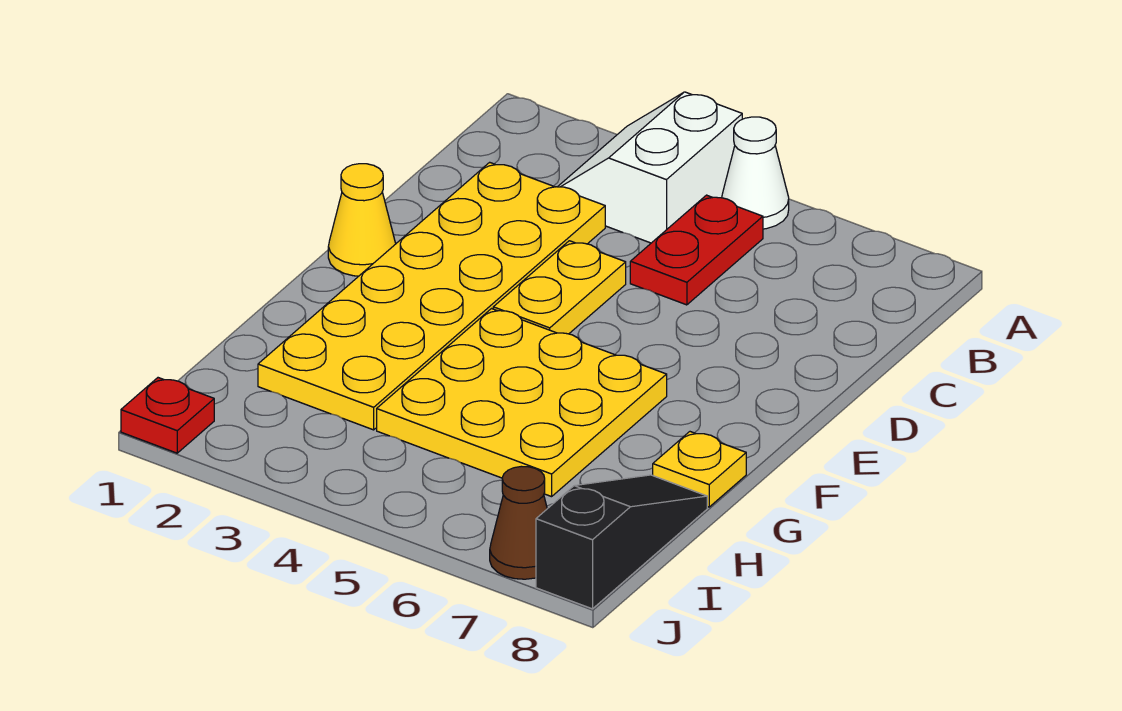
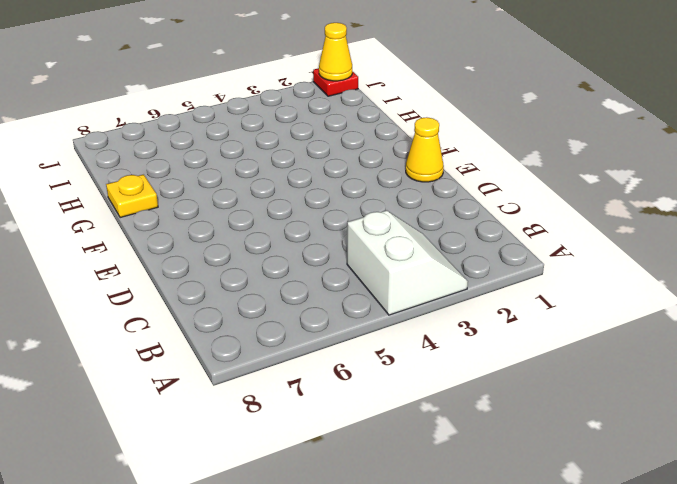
yellow cone J1 level 2 -> none
none -> white cone A5 level 1
none -> red plate B5:C5 level 1

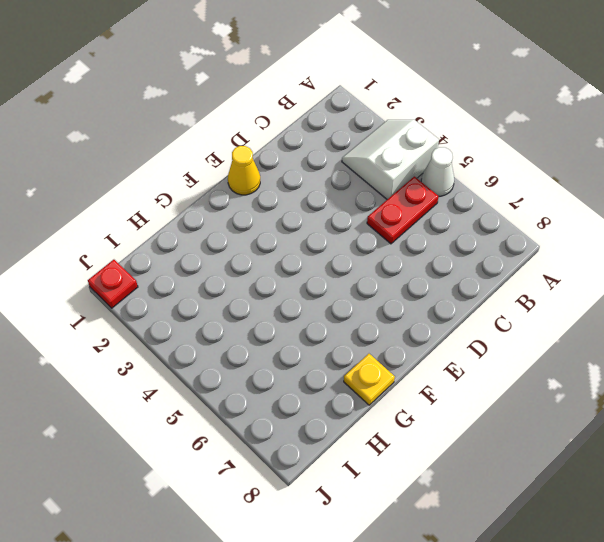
none -> yellow plate C2:H3 level 1
none -> yellow plate D4:E4 level 1

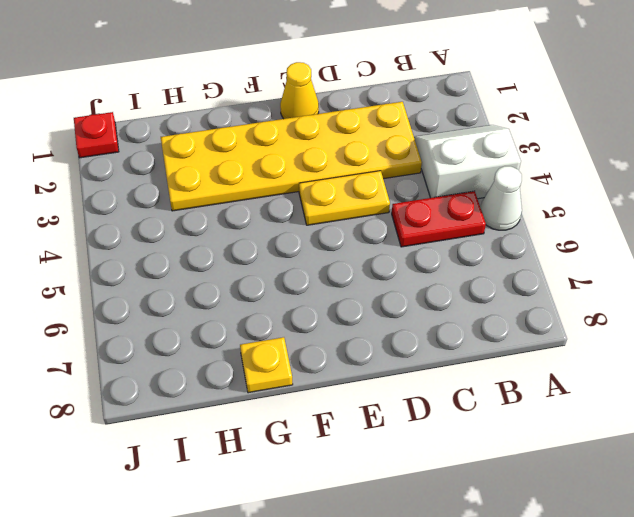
none -> yellow plate F4:H6 level 1
none -> black slope H8:J8 level 1 top J

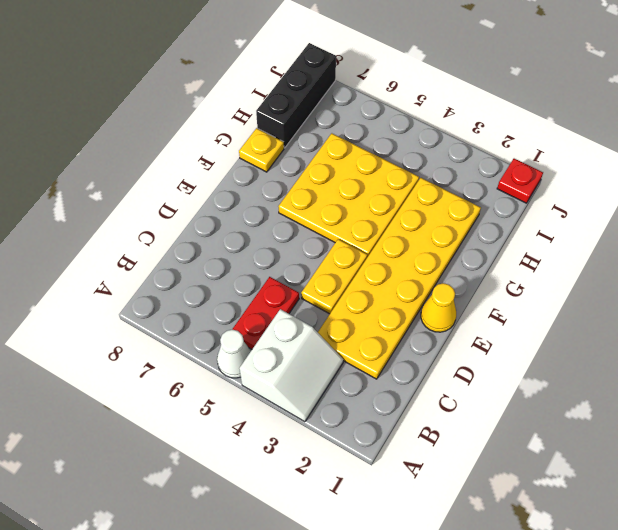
black brick H8:J8 level 1 -> black slope H8:J8 level 1 top J
none -> brown cone J7 level 1

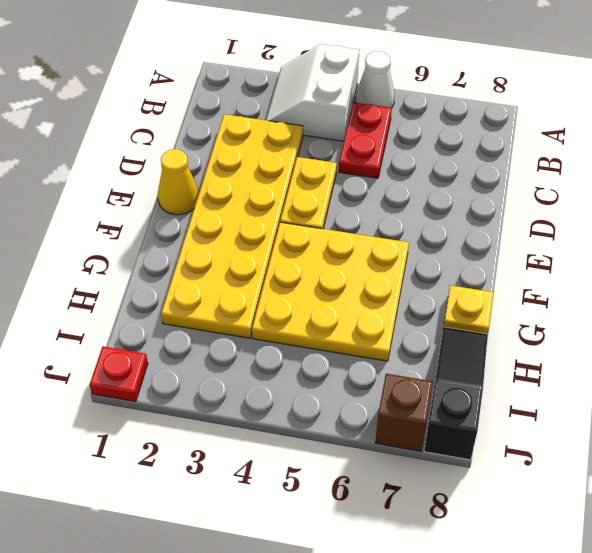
brown brick J7 level 1 -> brown cone J7 level 1

